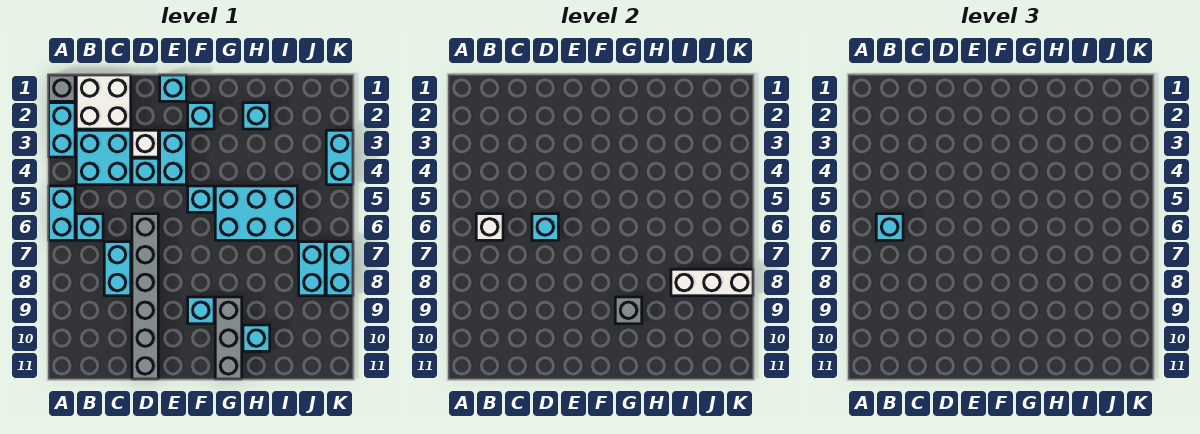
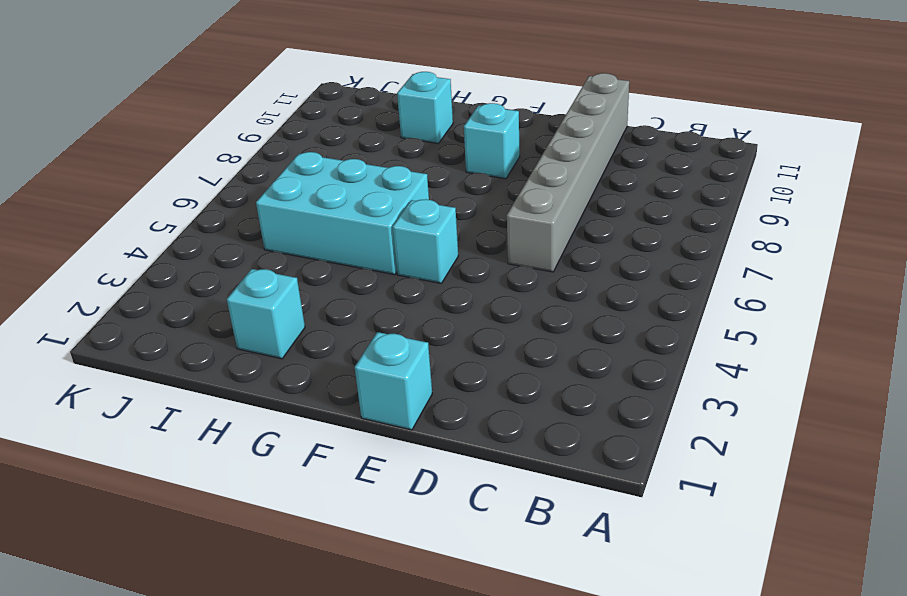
none -> grey brick A1 level 1
none -> cyan brick A2:A3 level 1
none -> cyan brick A5:A6 level 1

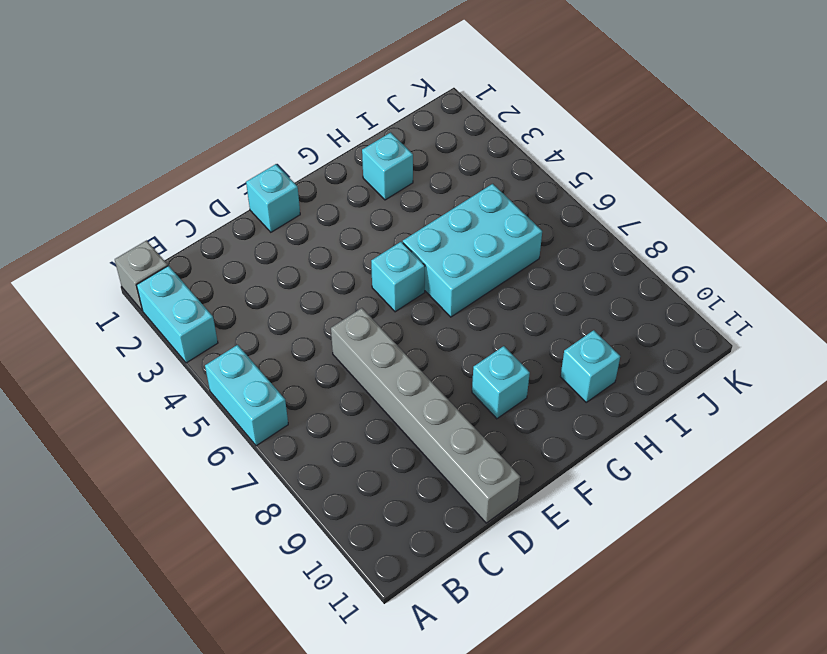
none -> white brick B1:C2 level 1
none -> cyan brick B3:C4 level 1
none -> cyan brick B6 level 1

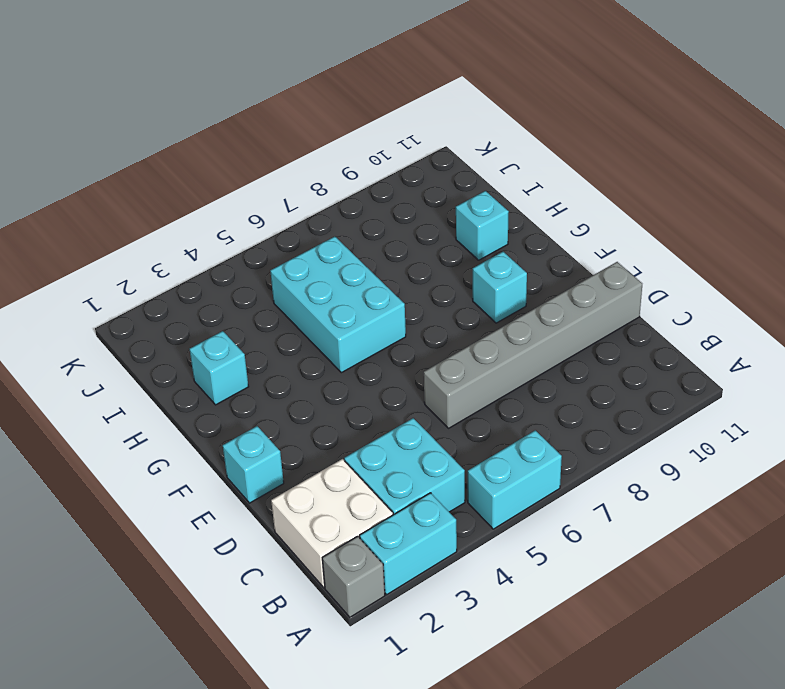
none -> cyan brick B6 level 1
none -> cyan brick C7:C8 level 1
none -> white brick D3 level 1

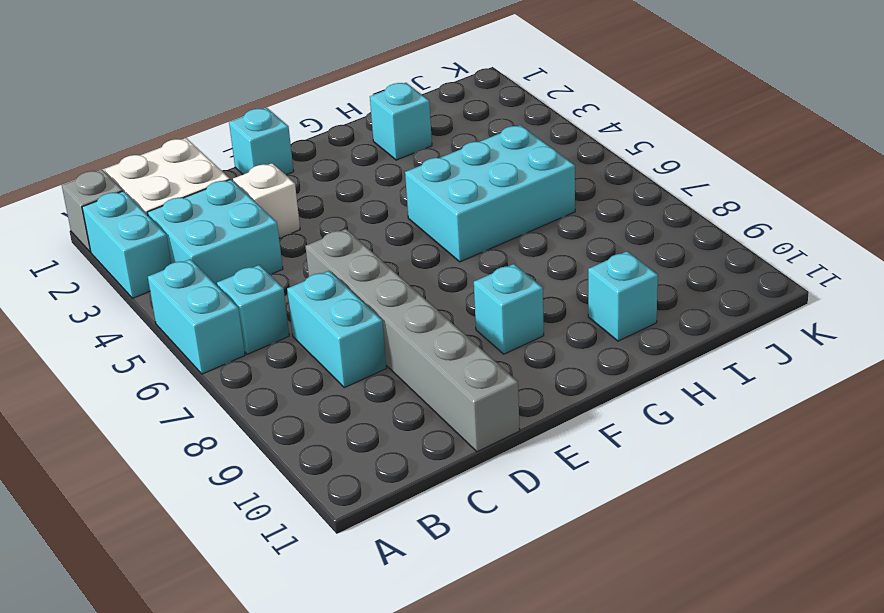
none -> cyan brick D4 level 1
none -> cyan brick E3:E4 level 1
none -> cyan brick F2 level 1

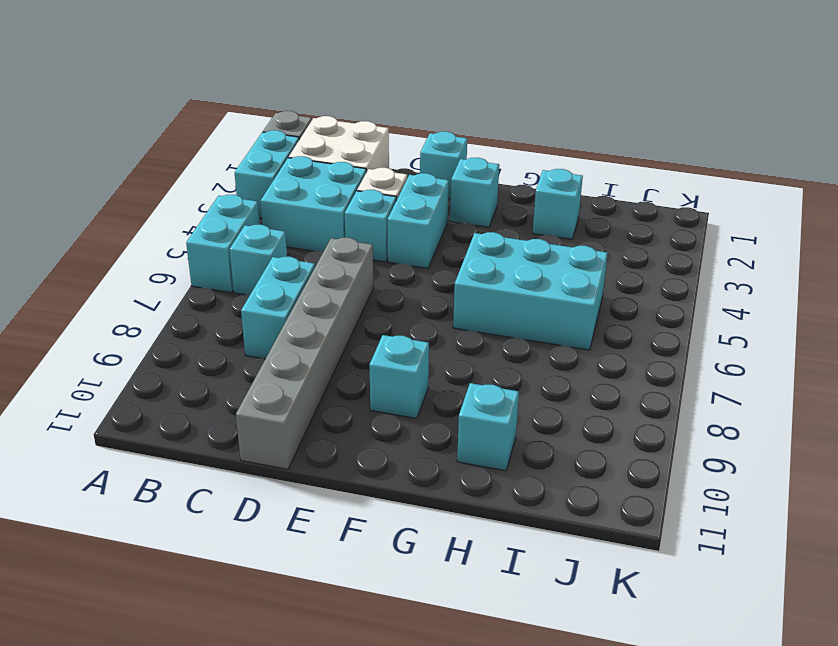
none -> cyan brick F5 level 1
none -> grey brick G9:G11 level 1
none -> cyan brick J7:J8 level 1

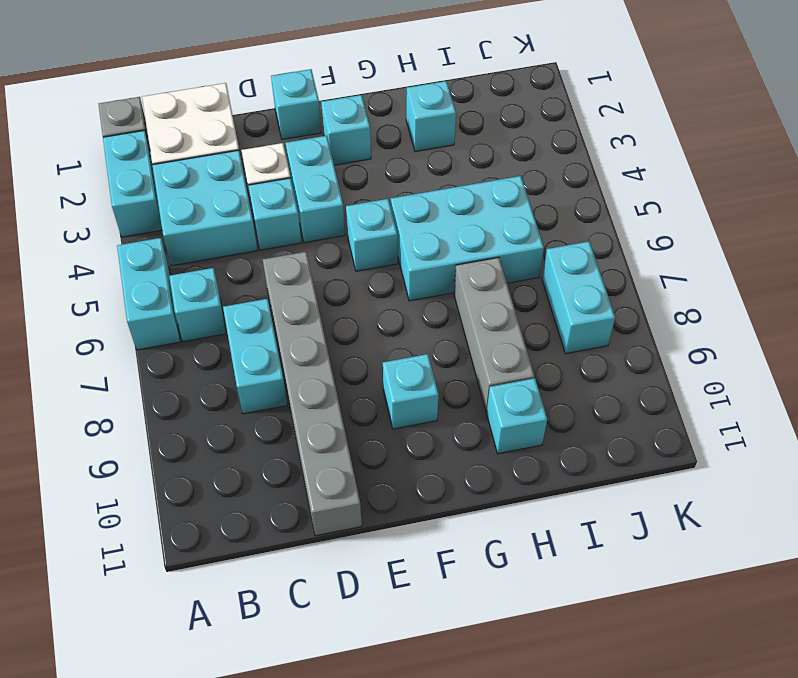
grey brick H7:H9 level 1 -> grey brick G9:G11 level 1
none -> cyan brick K3:K4 level 1
none -> cyan brick K7:K8 level 1
none -> white brick B6 level 2

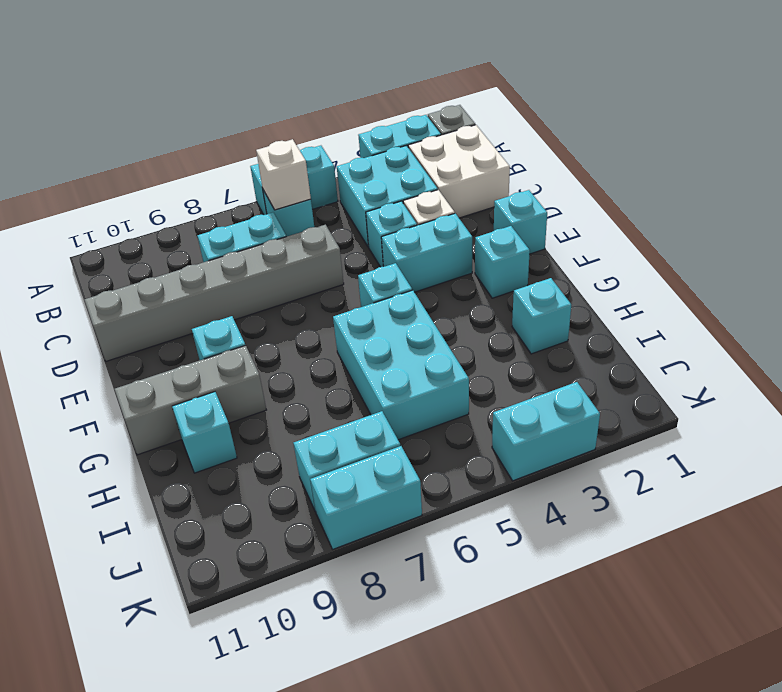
none -> cyan brick D6 level 2
none -> grey brick G9 level 2
none -> white brick I8:K8 level 2

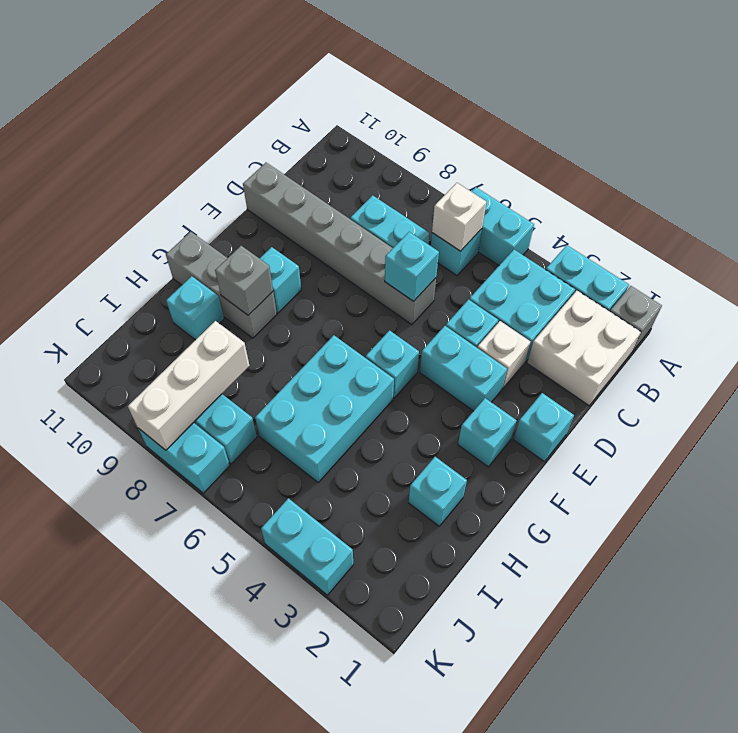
none -> cyan brick B6 level 3

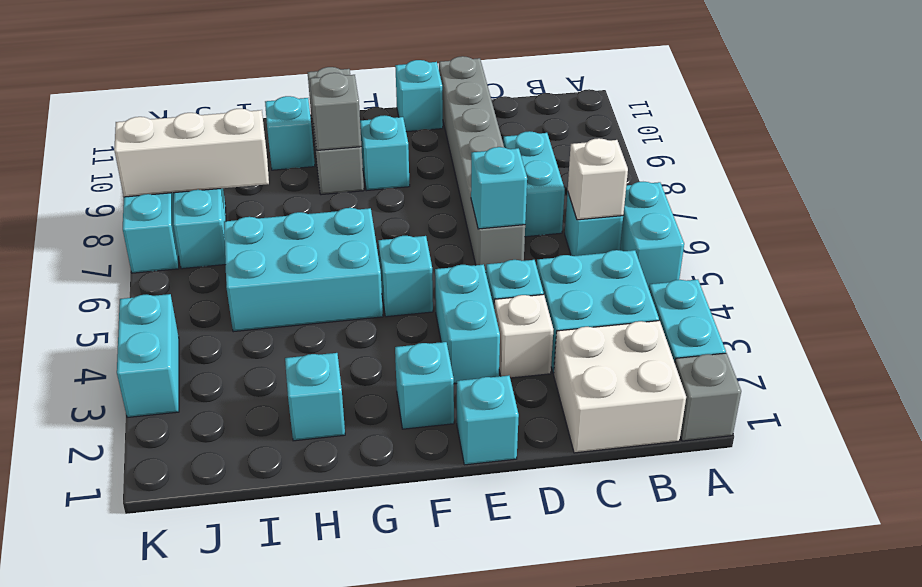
cyan brick E11 level 1 -> cyan brick B6 level 3

